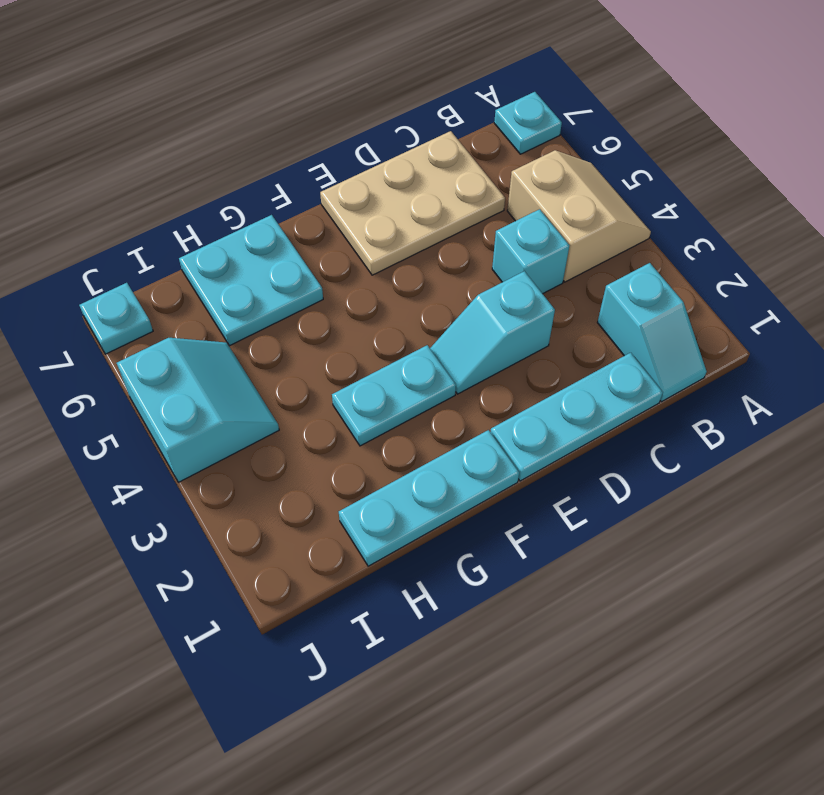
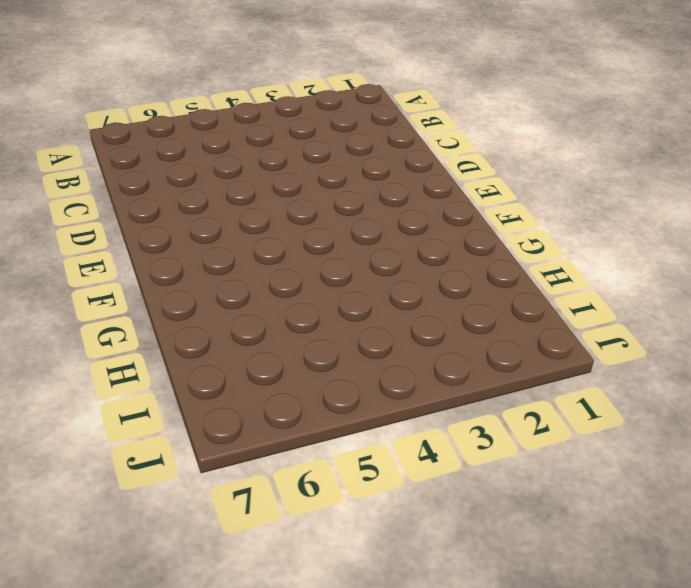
none -> tan slope A4:B5 level 1 top B
none -> cyan plate A7 level 1
none -> cyan slope B1:B2 level 1 top 2

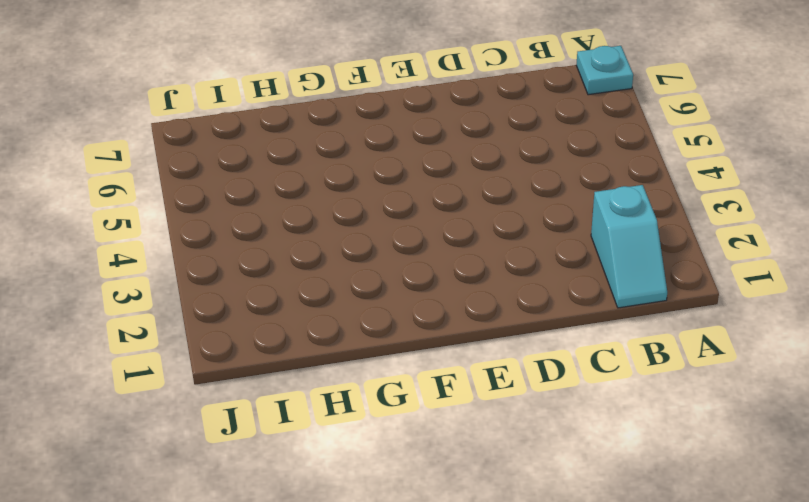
none -> tan slope A4:B5 level 1 top B
none -> cyan plate C1:E1 level 1
none -> cyan brick C4 level 1

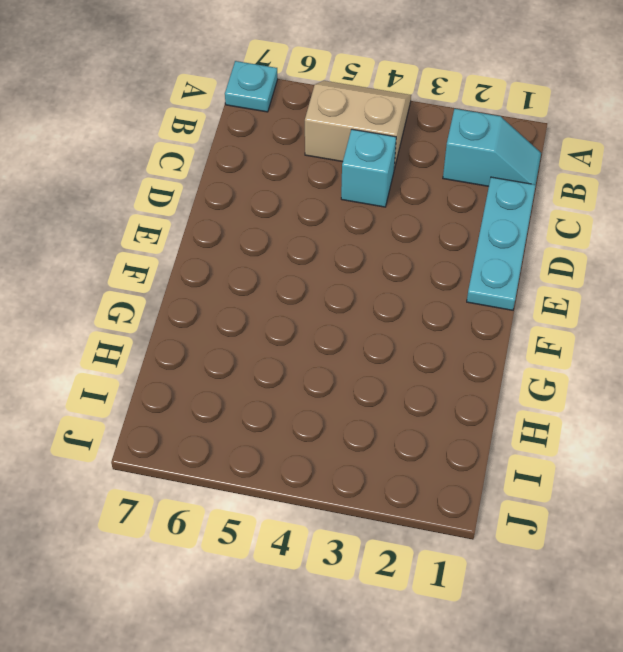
none -> tan plate C6:E7 level 1
none -> cyan slope D3:E3 level 1 top D
none -> cyan plate F1:H1 level 1

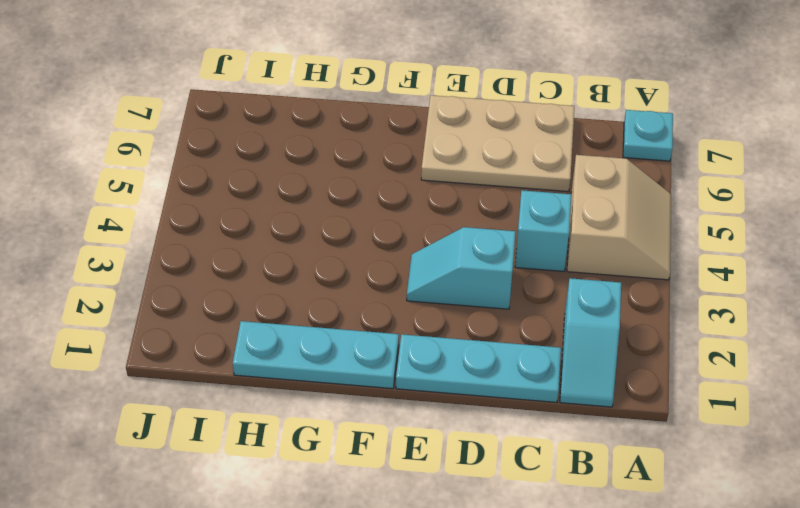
none -> cyan plate F3:G3 level 1
none -> cyan plate G6:H7 level 1
none -> cyan slope I4:J5 level 1 top J

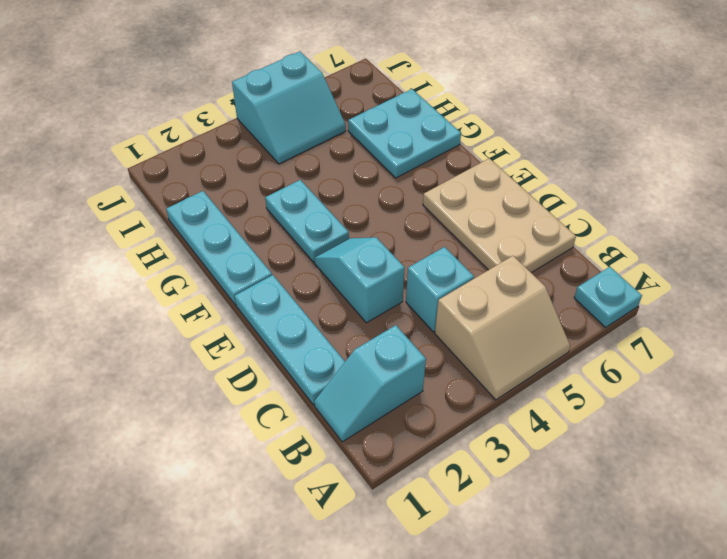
none -> cyan plate J7 level 1

